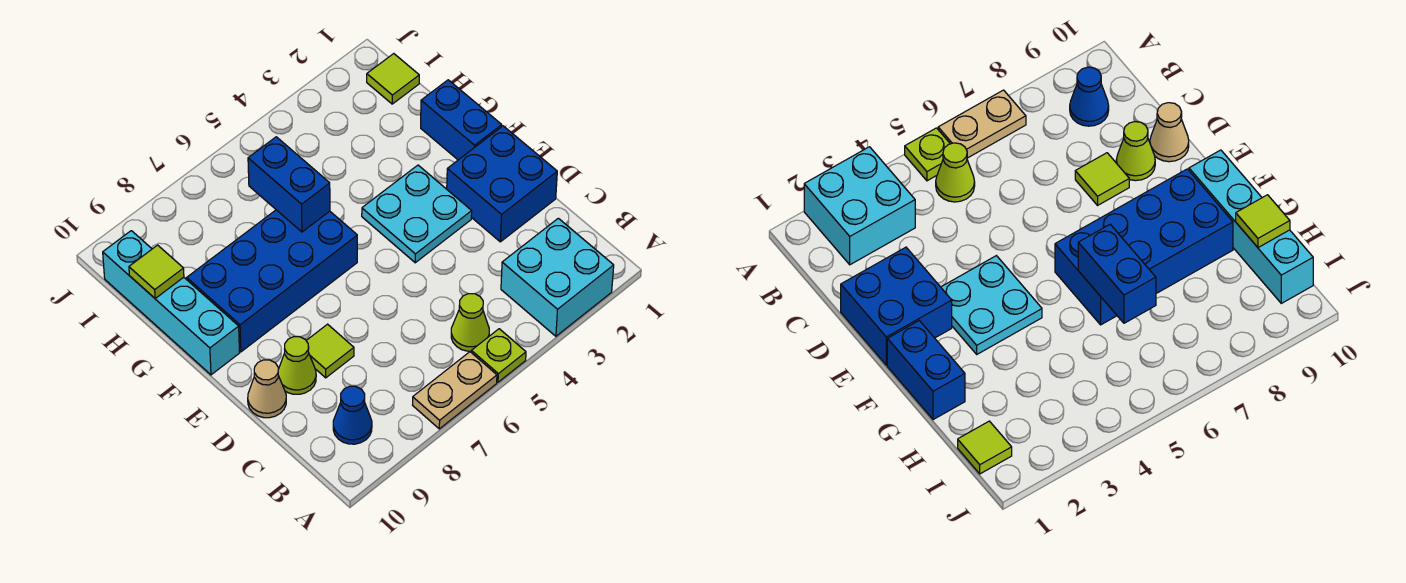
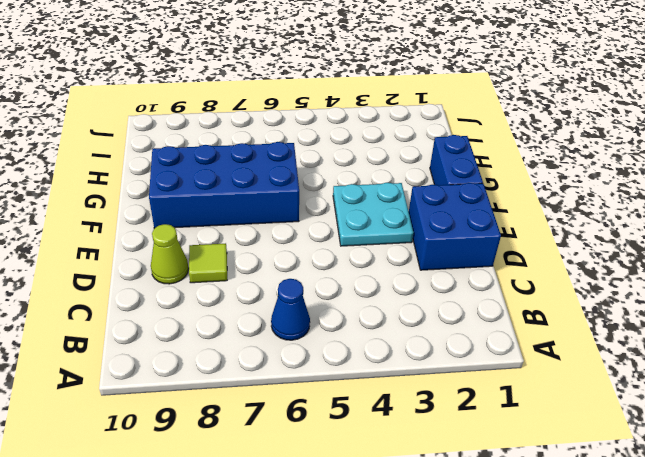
blue cone B6 level 1 -> blue cone B9 level 1
none -> cyan brick A2:B3 level 1
none -> lime plate A5 level 1
none -> tan plate A6:A7 level 1

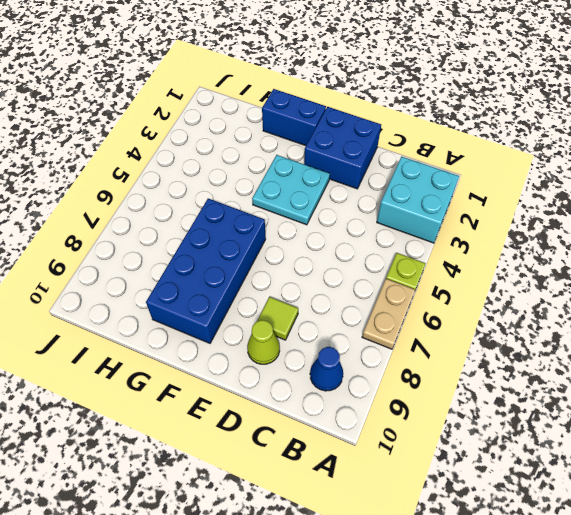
none -> lime cone B5 level 1
none -> tan cone D10 level 1
none -> cyan brick F10:I10 level 1

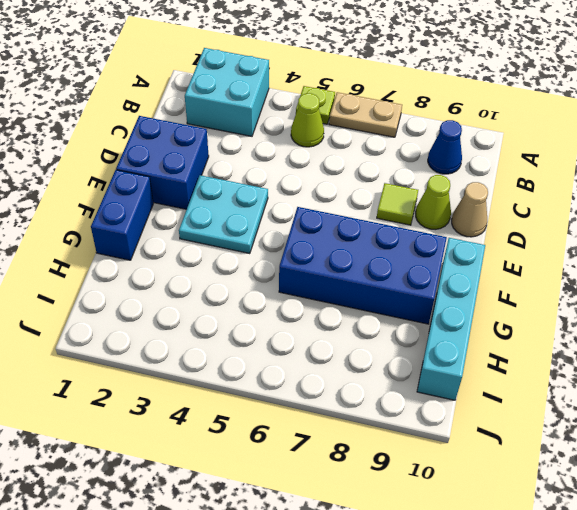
none -> lime tile I1 level 1
none -> blue brick G6:H6 level 2
none -> lime tile H10 level 2

